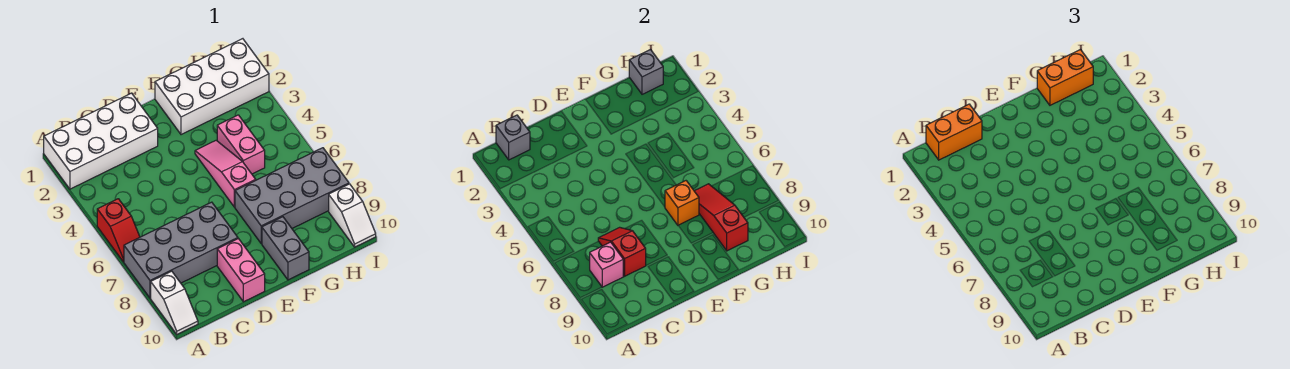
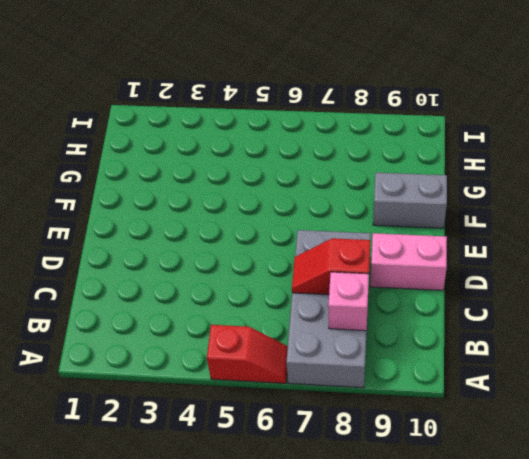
none -> white brick A1:D2 level 1
none -> white slope A9:A10 level 1 top 9
none -> white brick F1:I2 level 1

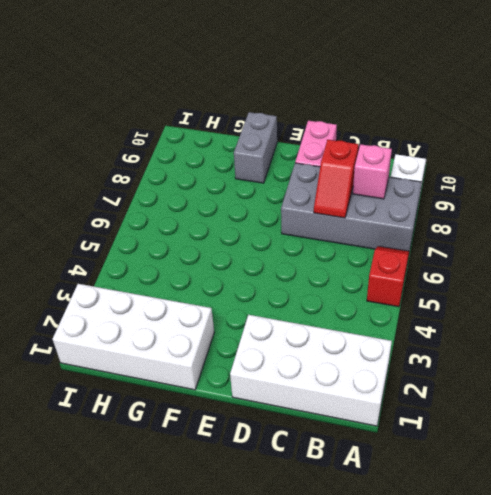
none -> pink slope F4:F6 level 1 top 6
none -> grey brick F7:I8 level 1
none -> pink brick G4:G5 level 1

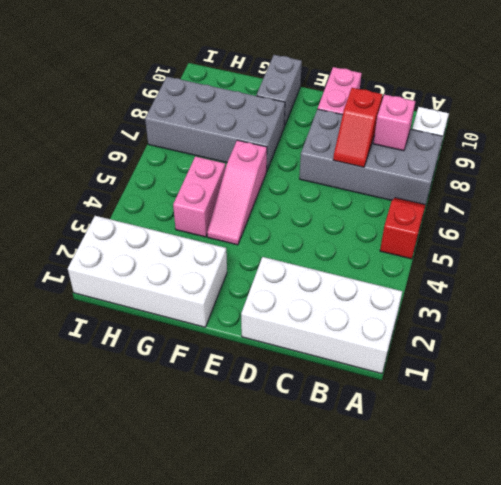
none -> white slope I9:I10 level 1 top 9
none -> grey brick B1 level 2
none -> orange brick F7 level 2

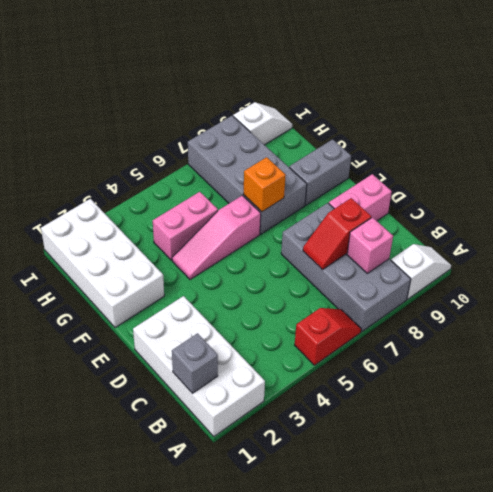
none -> red slope G7:G9 level 2 top 9
none -> grey brick H1 level 2
none -> orange brick B1:C1 level 3

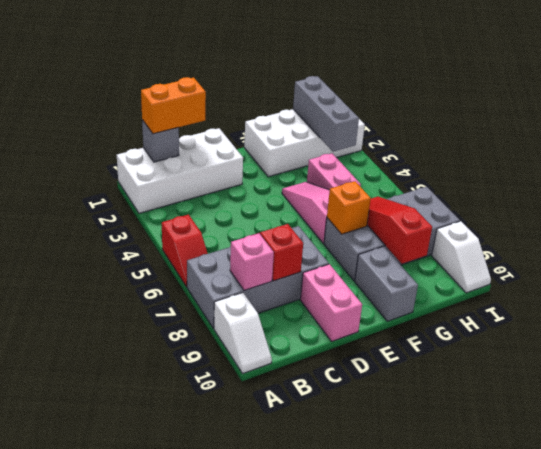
grey brick H1:H3 level 2 -> grey brick H1 level 2
none -> orange brick G1:H1 level 3

